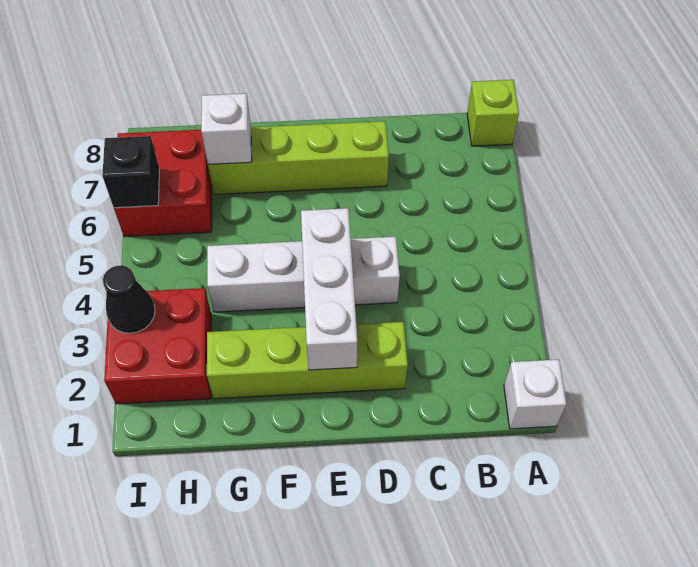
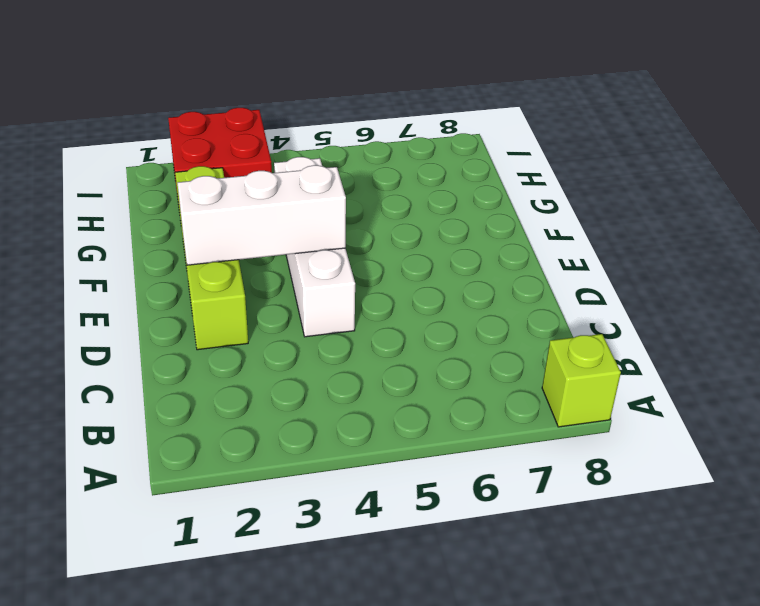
none -> white brick A1 level 1
none -> lime brick D7:G7 level 1

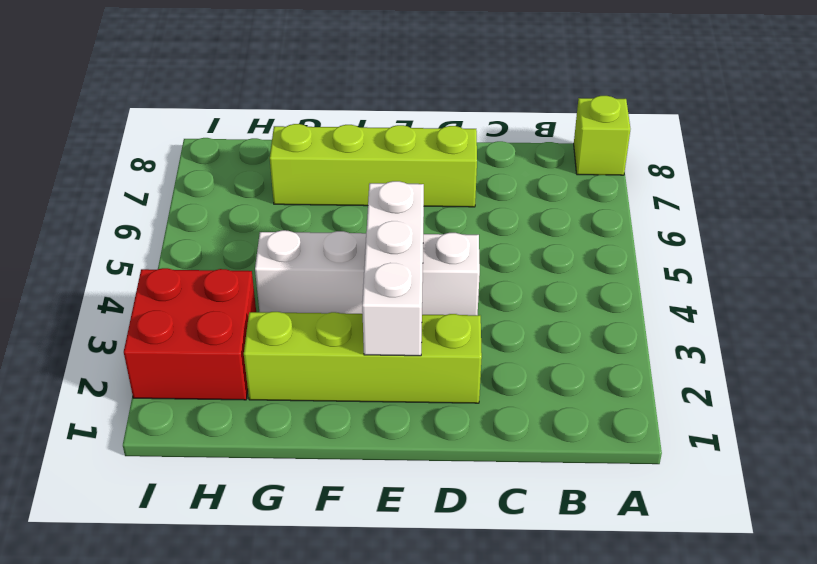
none -> white brick A1 level 1
none -> red brick H6:I7 level 1

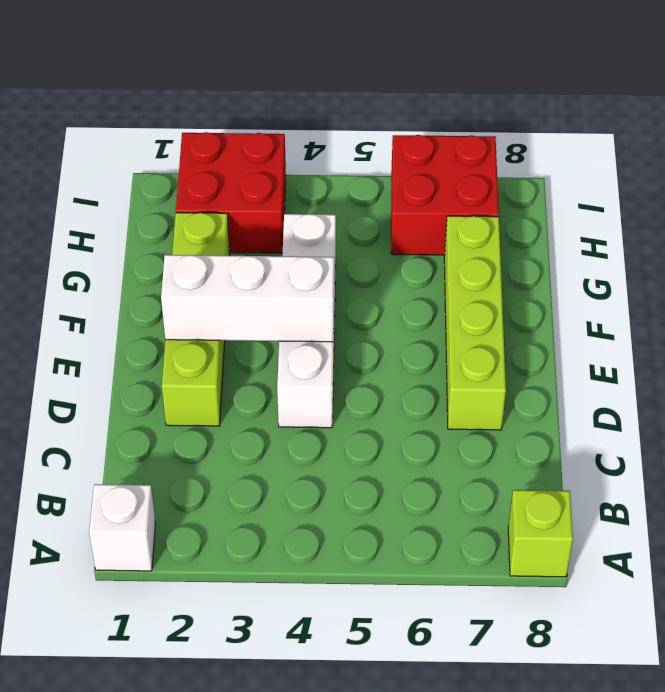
none -> white brick G7 level 2
none -> black cone I3 level 2

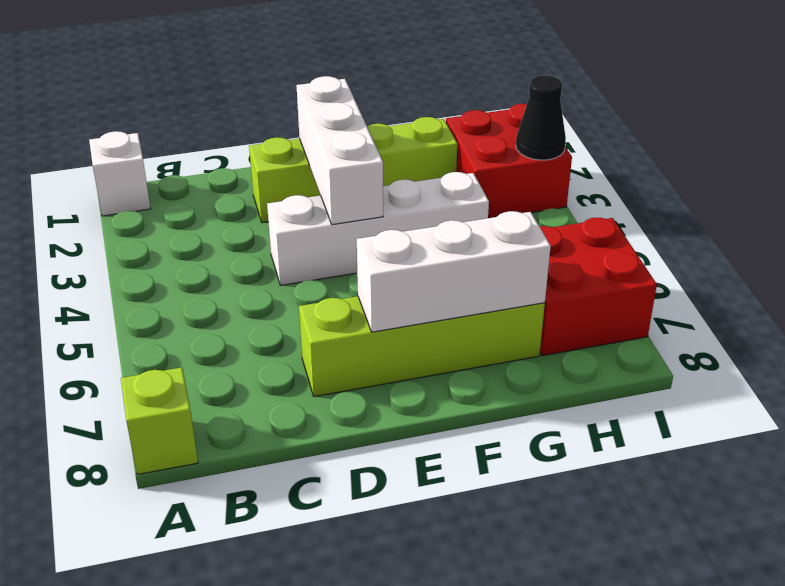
white brick E7:G7 level 2 -> white brick G7 level 2
none -> black brick I6 level 2

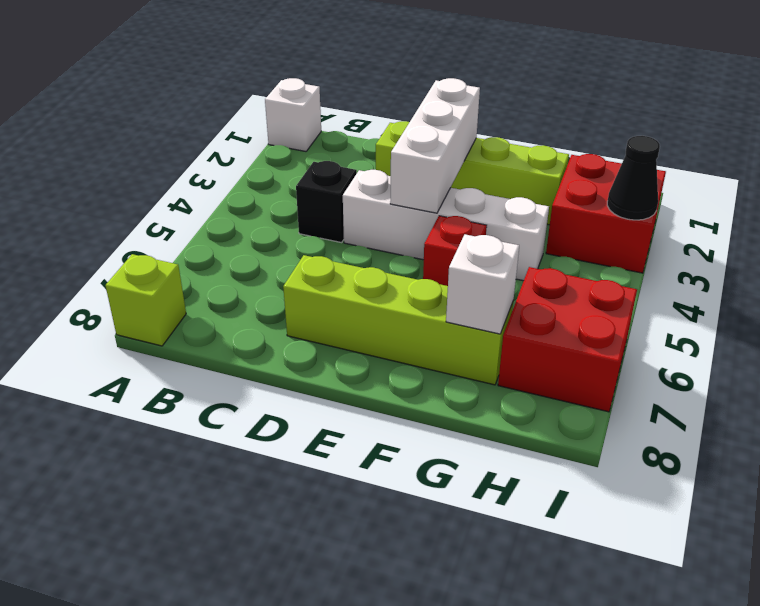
black brick C4 level 1 -> black brick I6 level 2
red brick F5 level 1 -> none

